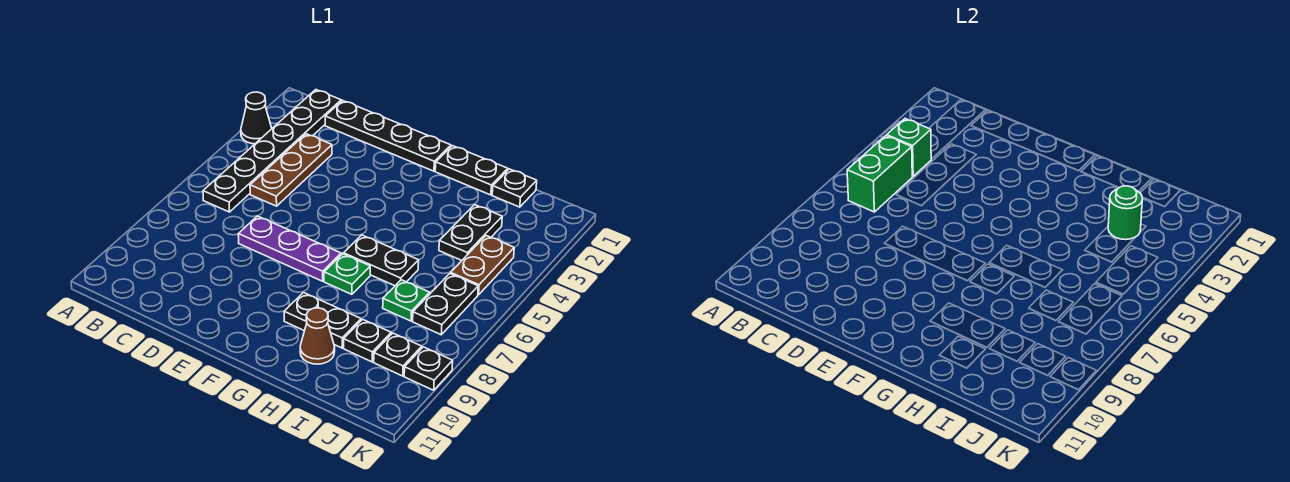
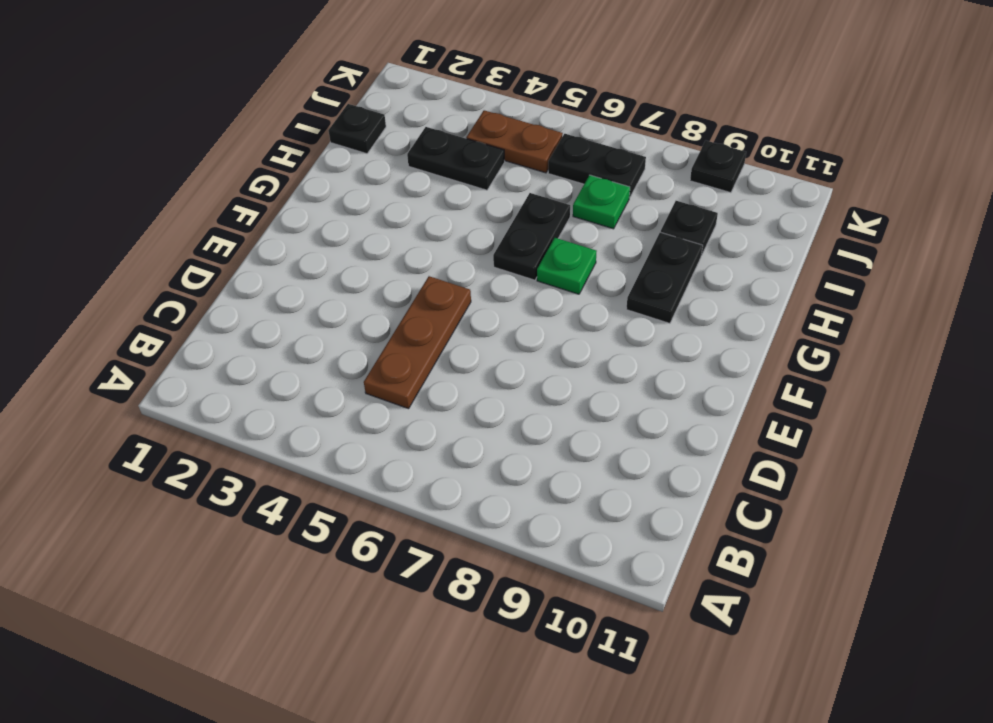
brown plate C5:E5 level 1 -> brown plate C3:C5 level 1
none -> black cone A3 level 1
none -> black plate B1:B6 level 1
none -> black plate C1:F1 level 1

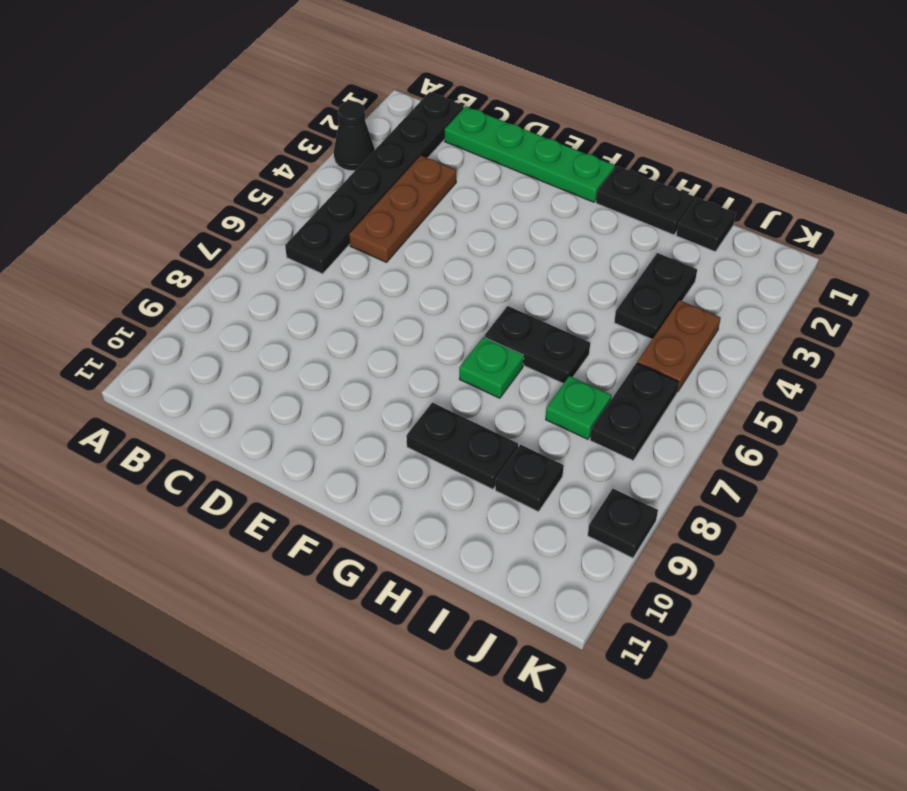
green plate C1:F1 level 1 -> black plate C1:F1 level 1
none -> purple plate D7:F7 level 1
none -> brown cone H10 level 1
none -> black plate J9 level 1

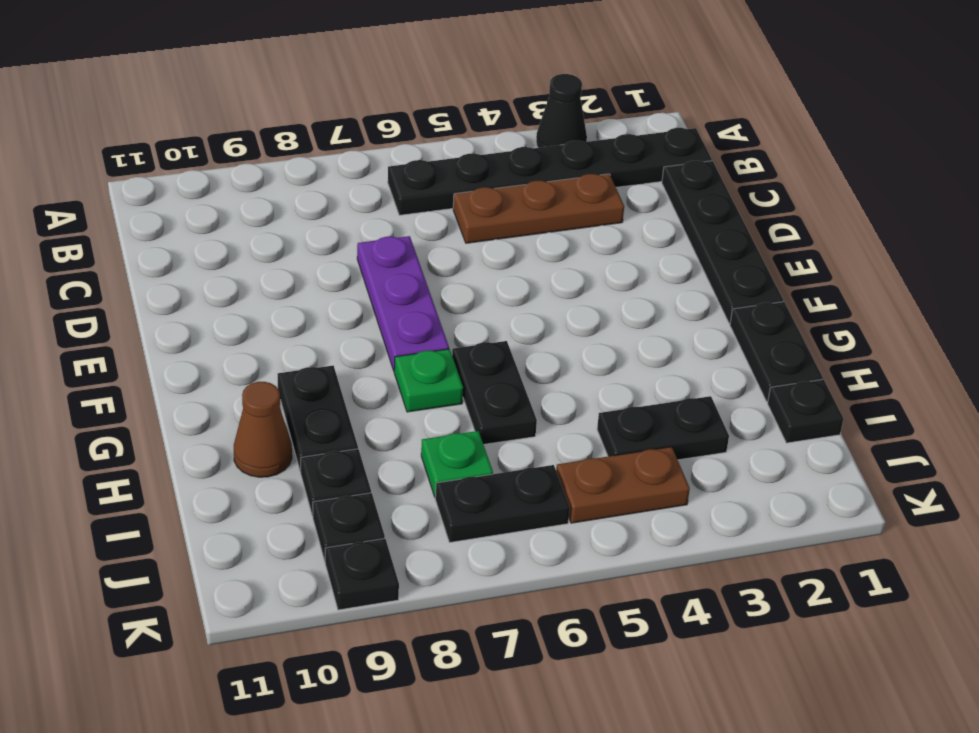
none -> green brick B4 level 2
none -> green brick B5:B6 level 2
none -> green round brick I3 level 2

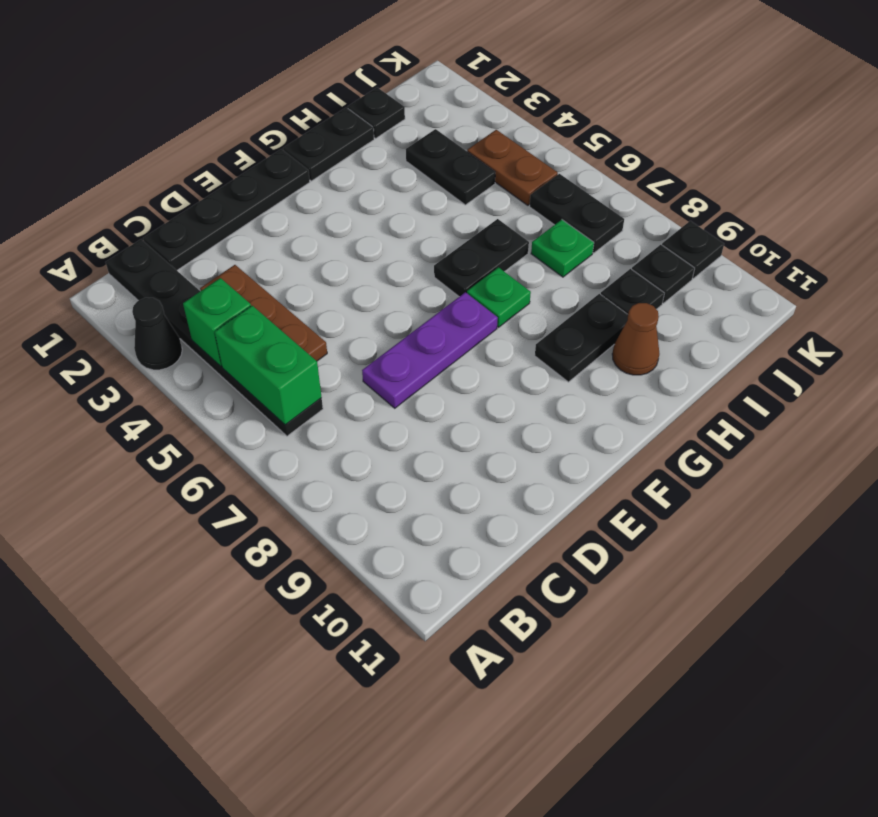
none -> green round brick I3 level 2

